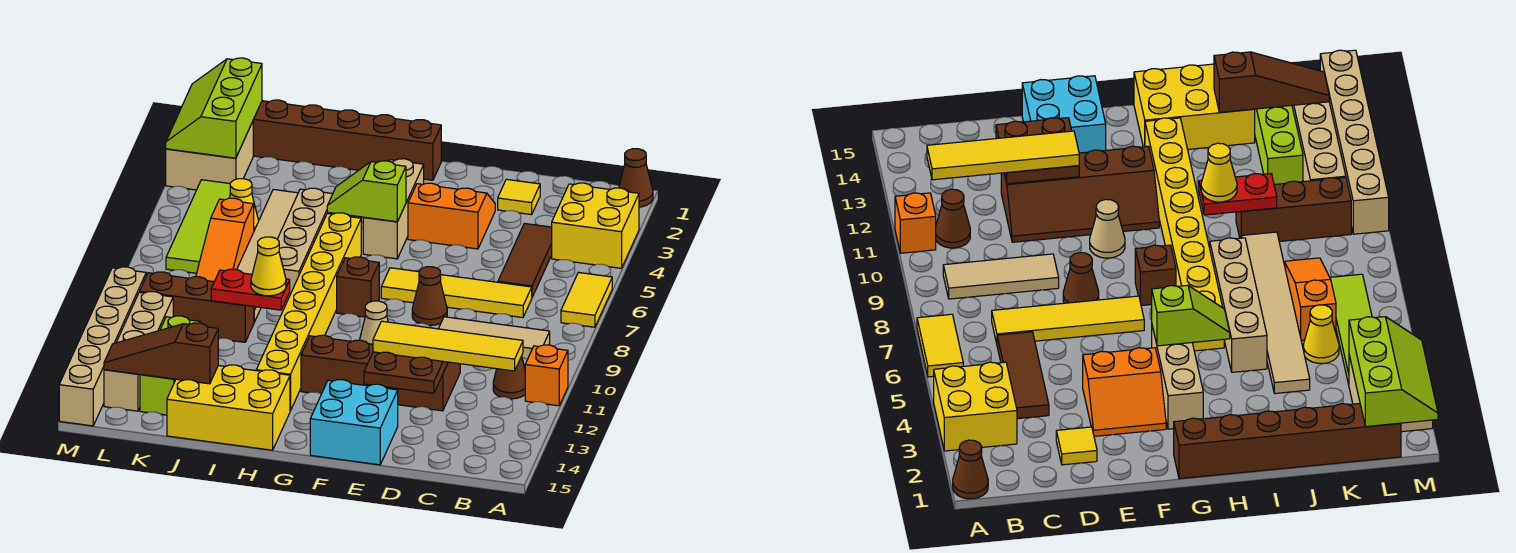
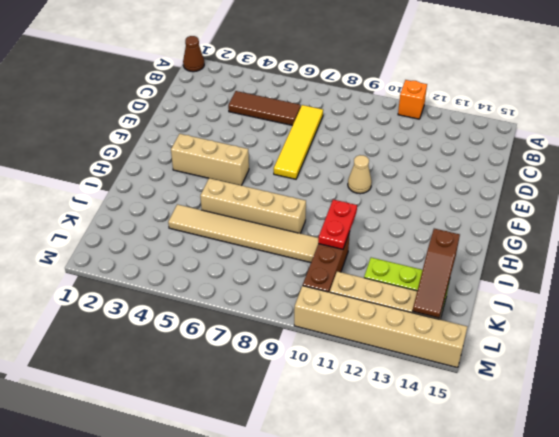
none -> yellow brick A3:B4 level 1
none -> yellow tile A6:A7 level 1
none -> tan tile B9:D9 level 1
none -> brown cone B11 level 1

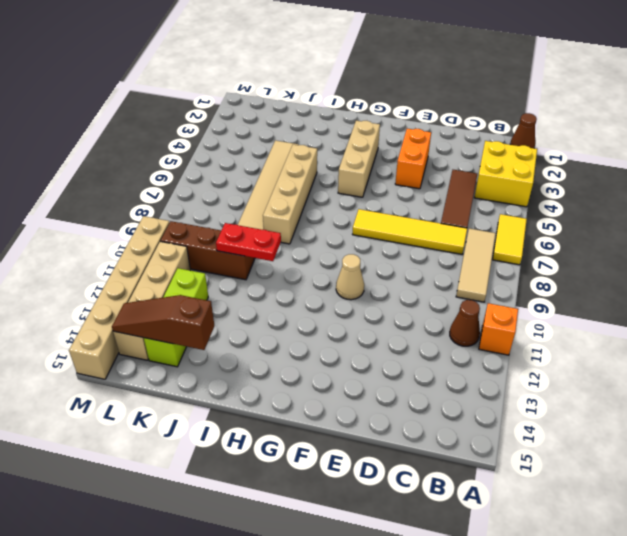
tan tile B7:B9 level 1 -> tan tile B9:D9 level 1
orange brick E3:E4 level 1 -> orange slope E3:F4 level 1 top 4
none -> yellow tile D2 level 1
none -> brown slope D11:G12 level 1 top 12
none -> brown cone E8 level 1
none -> cyan brick E14:F15 level 1

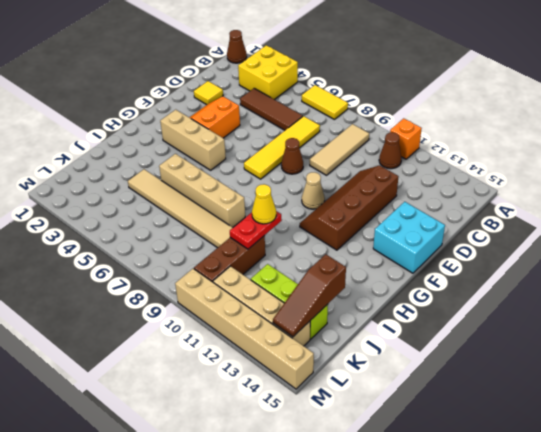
none -> brown brick G1:L1 level 1
none -> brown brick G8 level 1
none -> yellow brick H6:H13 level 1
none -> yellow brick H14:J15 level 1

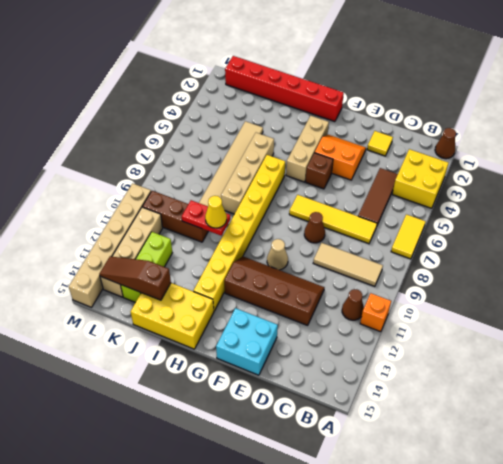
brown brick F5 level 1 -> brown brick G8 level 1
red brick G1:L1 level 1 -> brown brick G1:L1 level 1
none -> yellow cone K5 level 1
none -> orange slope K6:K8 level 1 top 6
none -> tan brick L2:M3 level 1
none -> lime tile L4:L7 level 1

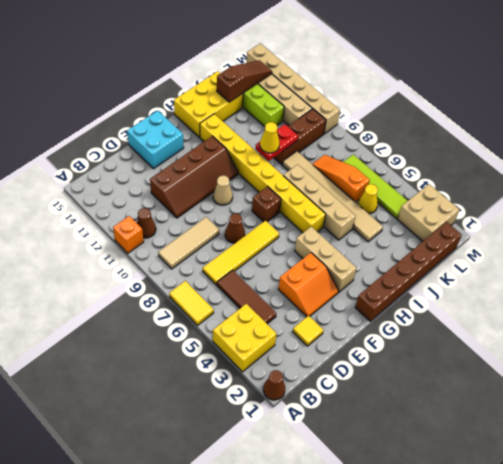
none -> brown plate D12:E13 level 2
none -> lime slope G5:H5 level 2 top G
none -> lime slope L1:M3 level 2 top L
none -> yellow tile B12:E12 level 3

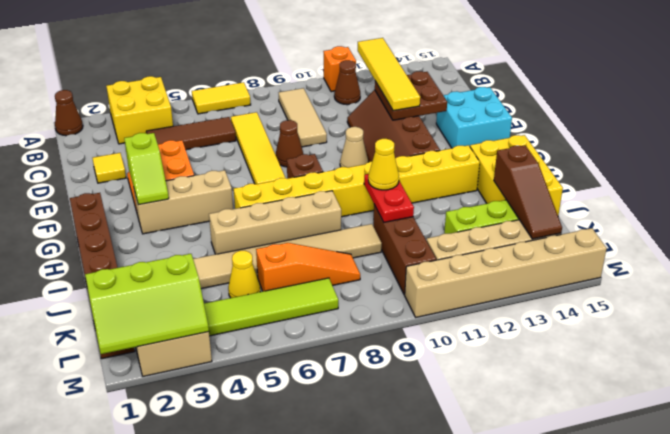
lime slope F3:G3 level 2 top F -> lime slope G5:H5 level 2 top G

